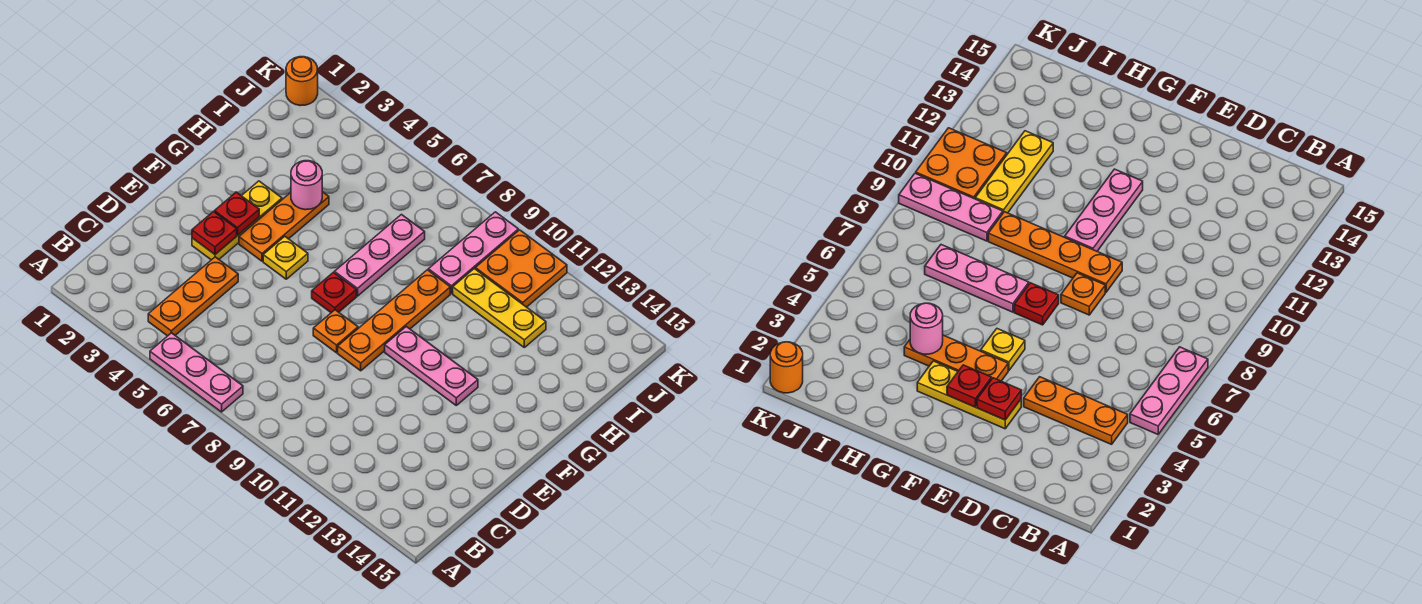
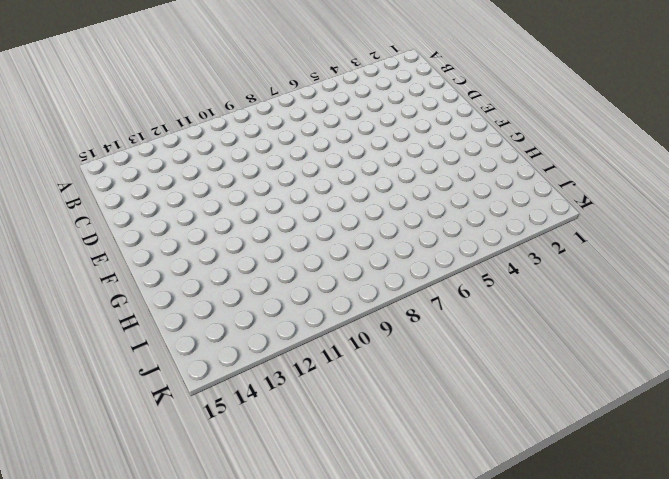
none -> pink plate A5:A7 level 1
none -> orange plate B4:D4 level 1
none -> yellow plate E3:G3 level 1

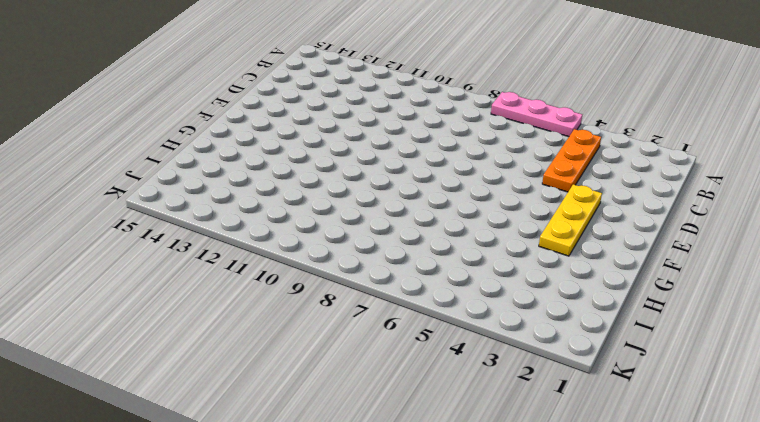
none -> orange plate E8 level 1
none -> orange plate E9:H9 level 1
none -> orange plate F4:H4 level 1

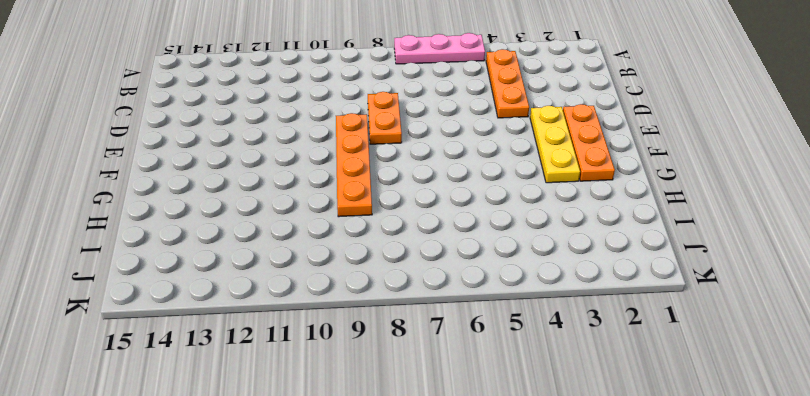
orange plate D8:E8 level 1 -> orange plate E8 level 1
orange plate E2:G2 level 1 -> orange plate F4:H4 level 1
none -> yellow plate F5 level 1
none -> red plate F7 level 1
none -> pink plate F10:F12 level 1

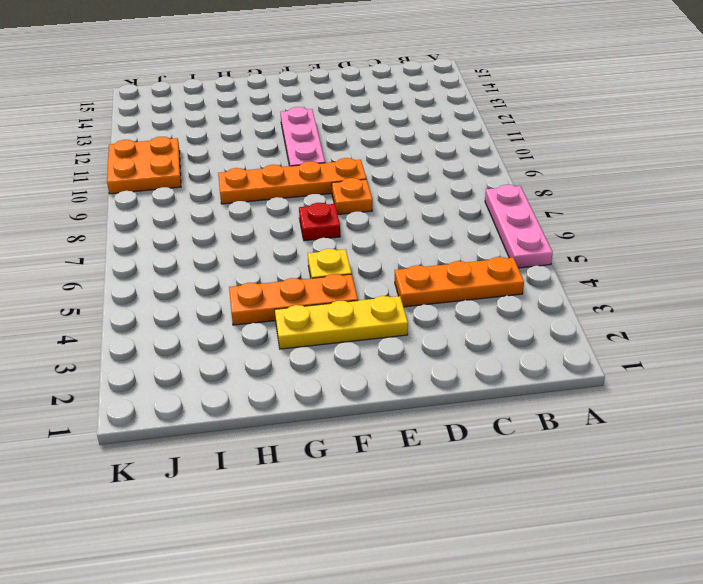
none -> pink plate G7:I7 level 1
none -> pink plate I9:K9 level 1
none -> yellow plate I10:I12 level 1

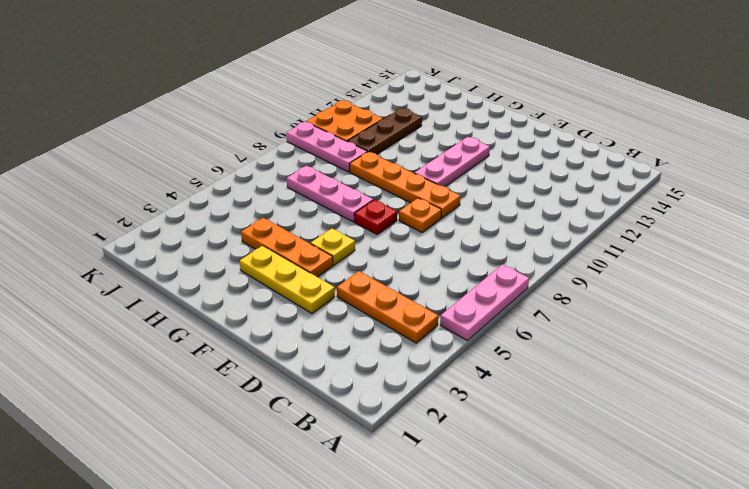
brown plate I10:I12 level 1 -> yellow plate I10:I12 level 1
none -> orange round brick K1 level 1
none -> red plate E3 level 2
none -> red plate F3 level 2

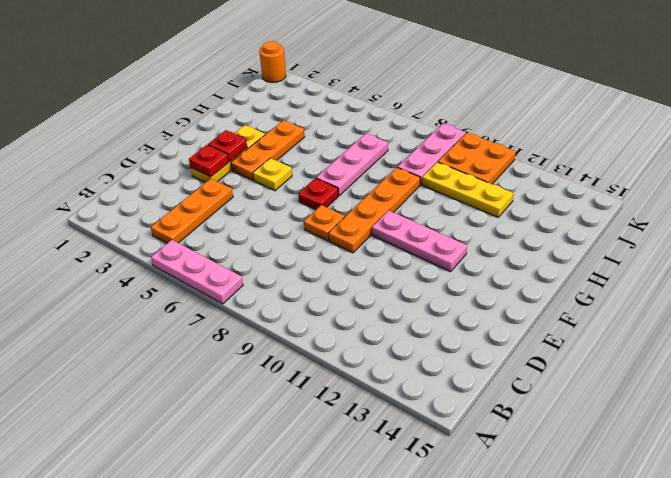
none -> pink round brick H4 level 2

